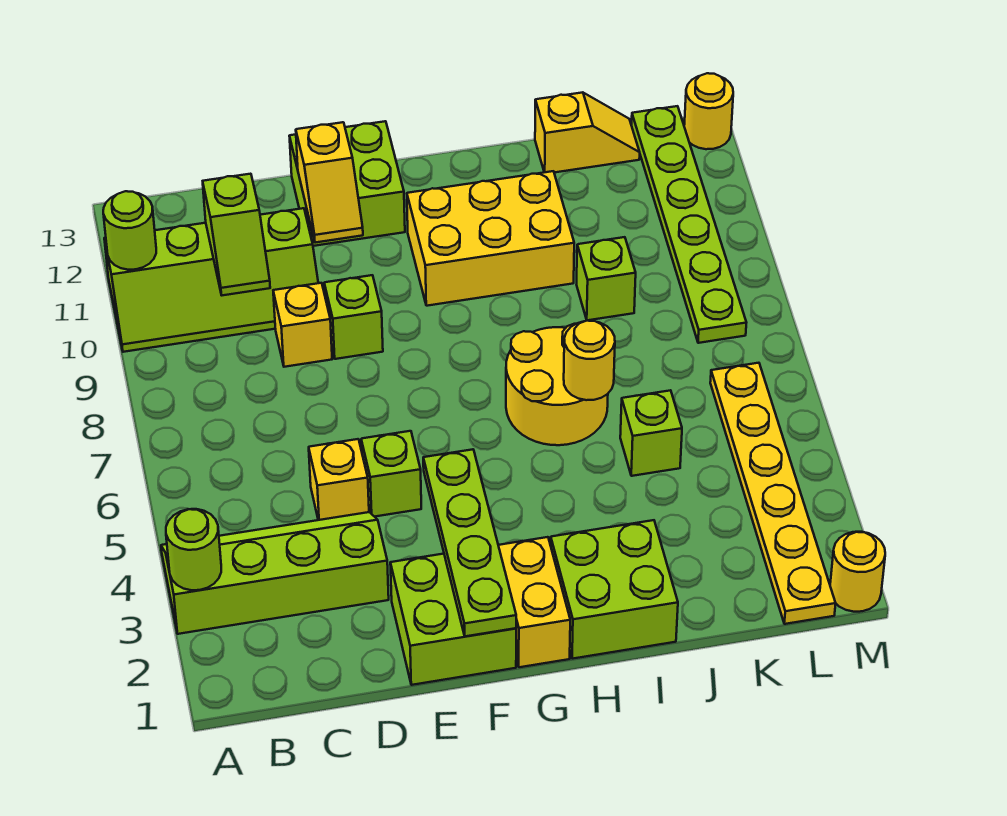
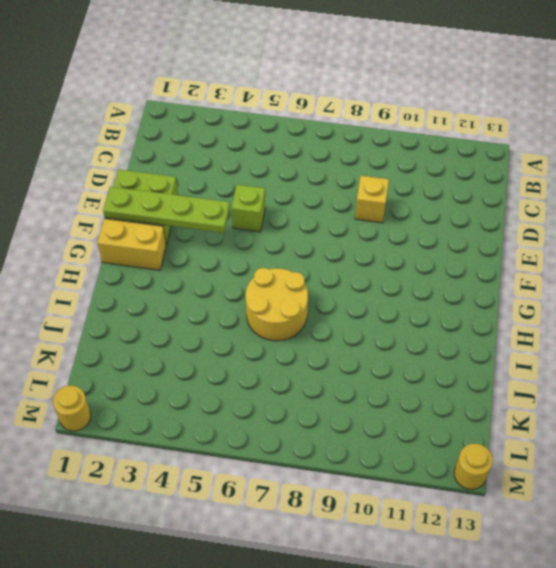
none -> lime slope A3:D4 level 1 top 3
none -> lime slope A10:D11 level 1 top 11
none -> yellow brick D5 level 1

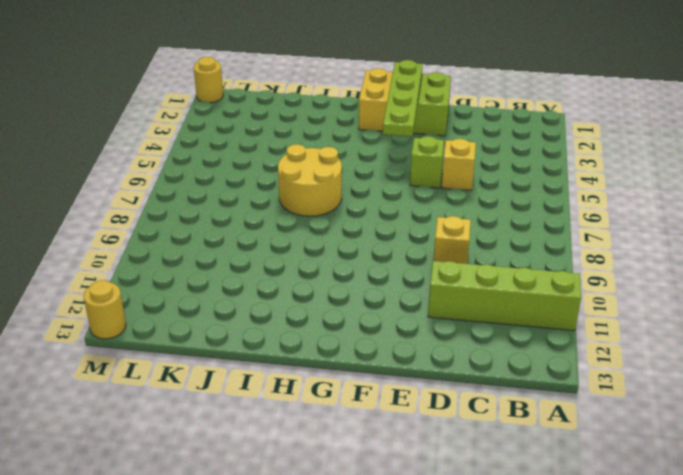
none -> lime slope A3:D4 level 1 top 3
none -> lime brick E9 level 1
none -> lime brick E12:F13 level 1

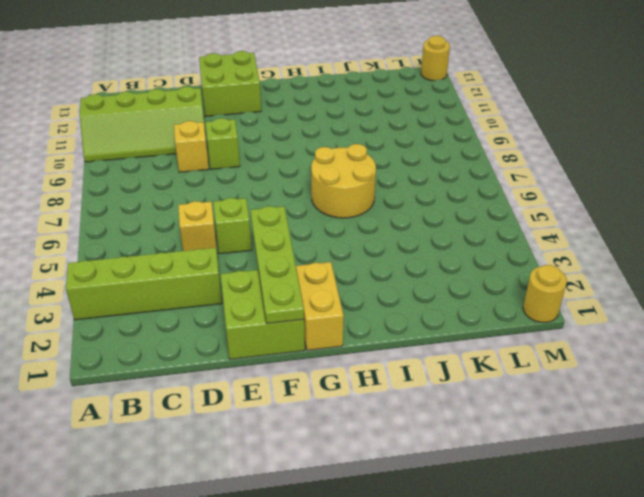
none -> yellow brick G10:I11 level 1
none -> lime brick H1:I2 level 1
none -> lime brick J5 level 1

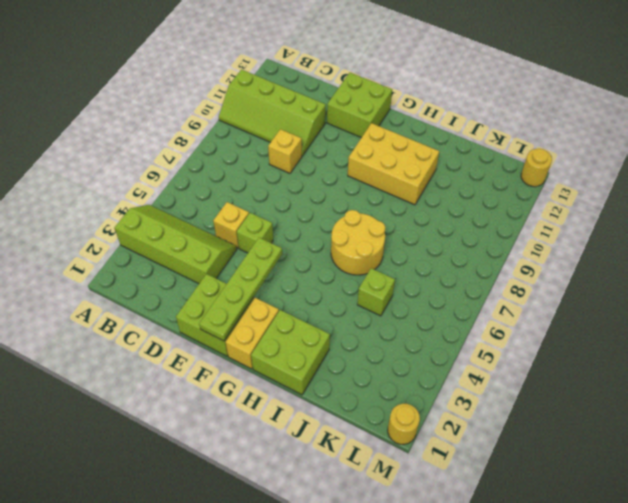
none -> lime brick E9 level 1
none -> lime brick J9 level 1
none -> yellow slope J13:K13 level 1 top J

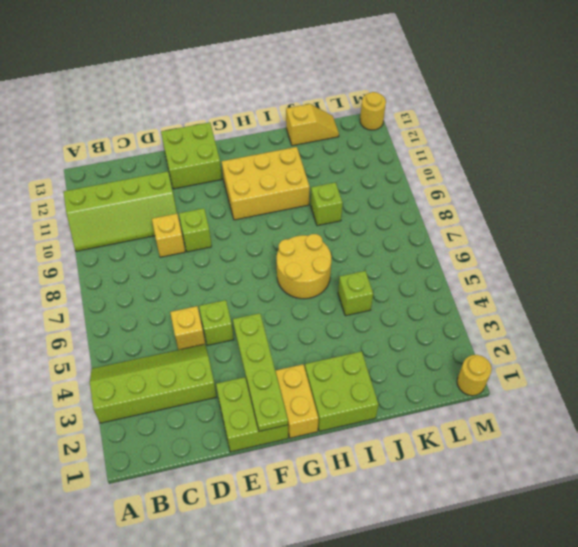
none -> yellow plate L1:L6 level 1
none -> lime plate L8:L13 level 1
none -> lime round brick A3 level 2

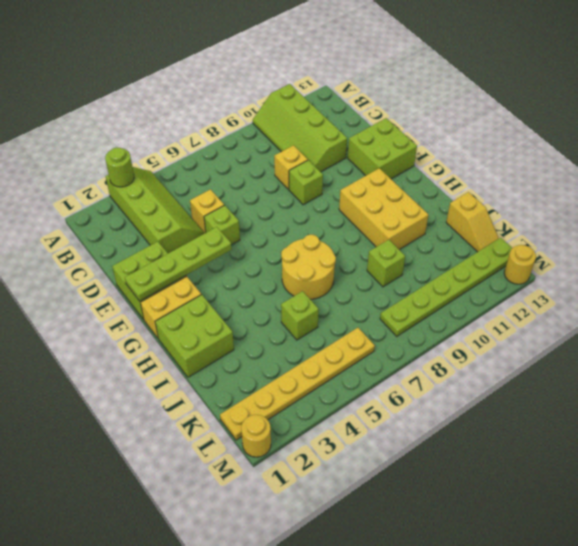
none -> lime round brick A11 level 2
none -> lime slope C10:C11 level 2 top 11
none -> yellow slope E11:E12 level 2 top 12

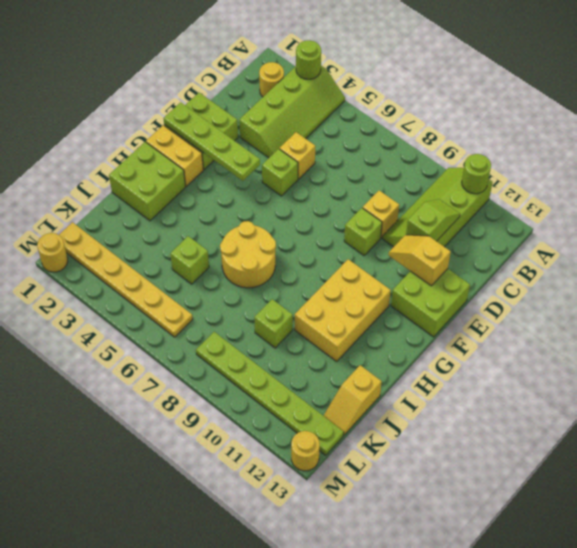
yellow round brick B2 level 1 -> yellow round brick I6 level 2
lime slope C11:D11 level 2 top D -> lime slope C10:C11 level 2 top 11

